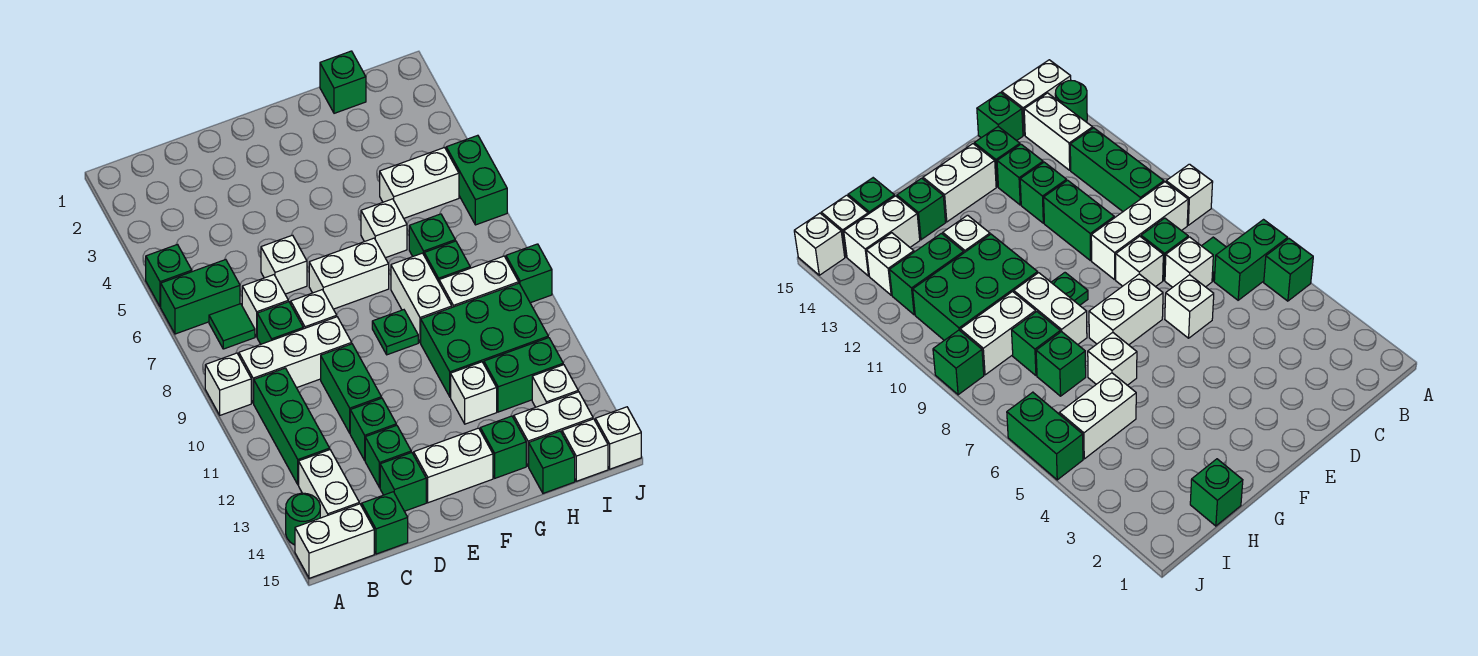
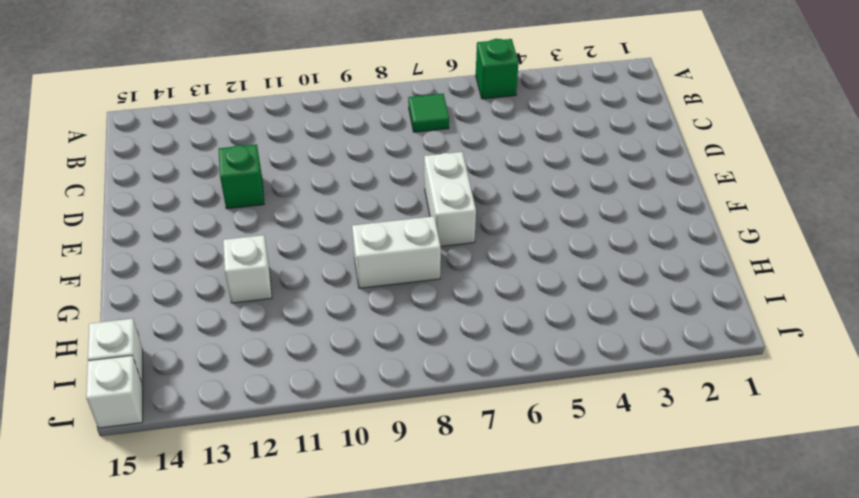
none -> green brick A6:B6 level 1
none -> white brick A9 level 1
none -> green round brick A14 level 1
none -> white brick A15:B15 level 1

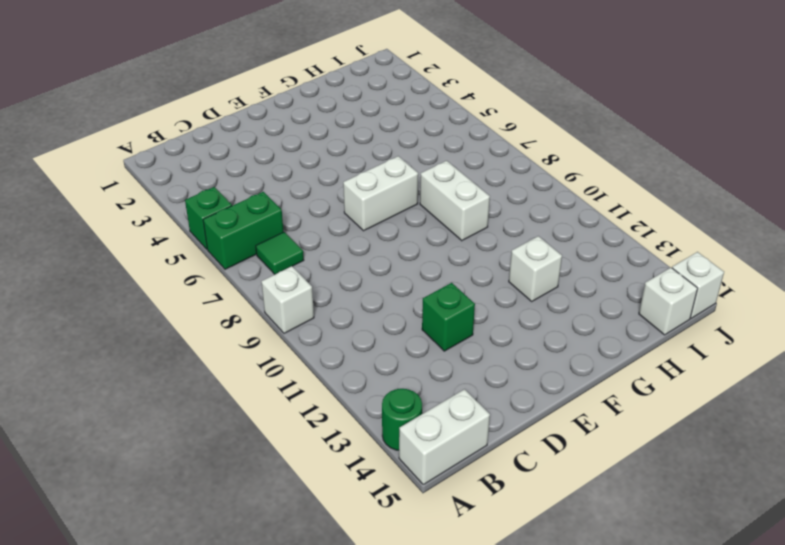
none -> white brick B9:D9 level 1
none -> green brick B10:B12 level 1
none -> white brick B13:B14 level 1
none -> white brick C7 level 1

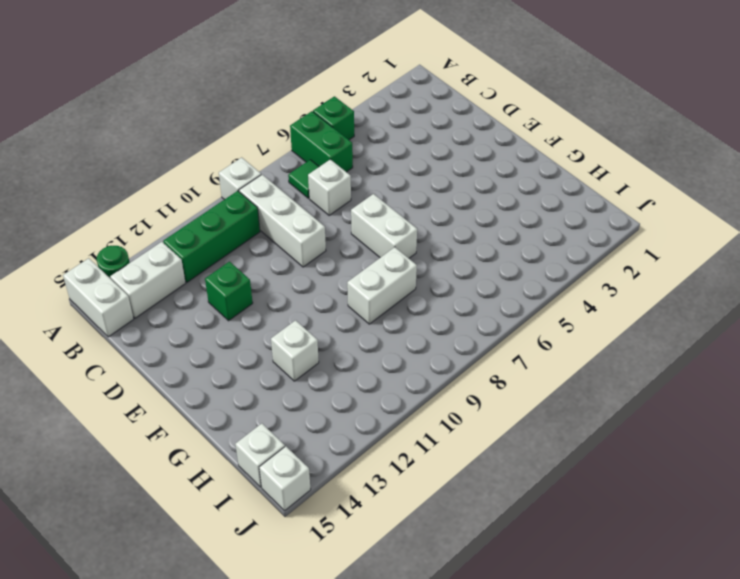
none -> green brick C8 level 1
none -> green brick C15 level 1
none -> white brick D6 level 1
none -> white brick D8 level 1

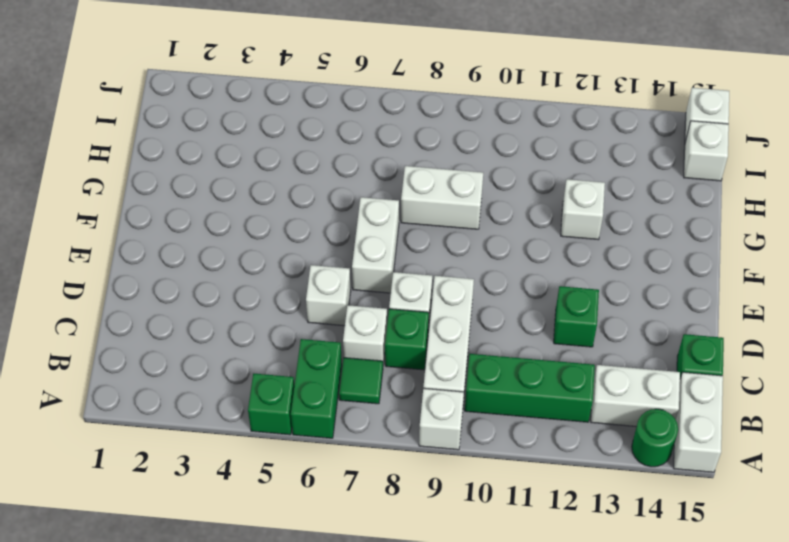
none -> green brick D10:D11 level 1
none -> green brick D13 level 1
none -> green brick D14 level 1
none -> white brick E14:F14 level 1

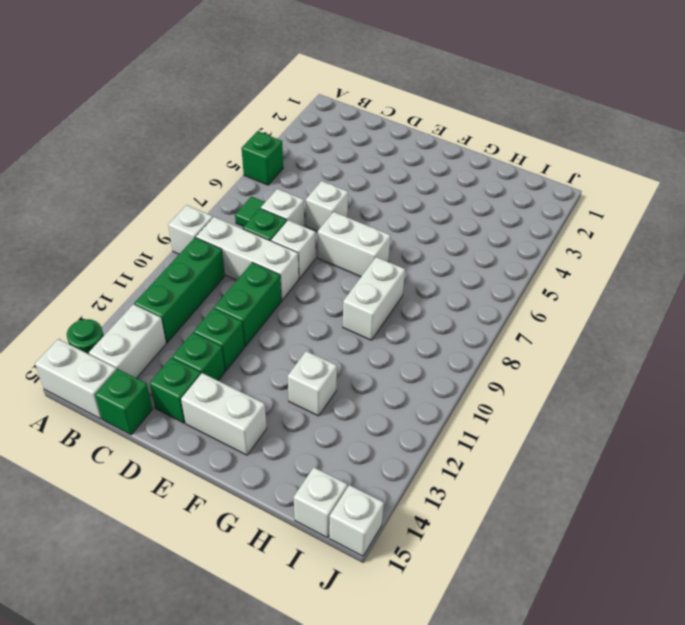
none -> green brick A6:B6 level 1
none -> green plate F9 level 1
none -> white brick G6 level 1
none -> green brick G10:I11 level 1

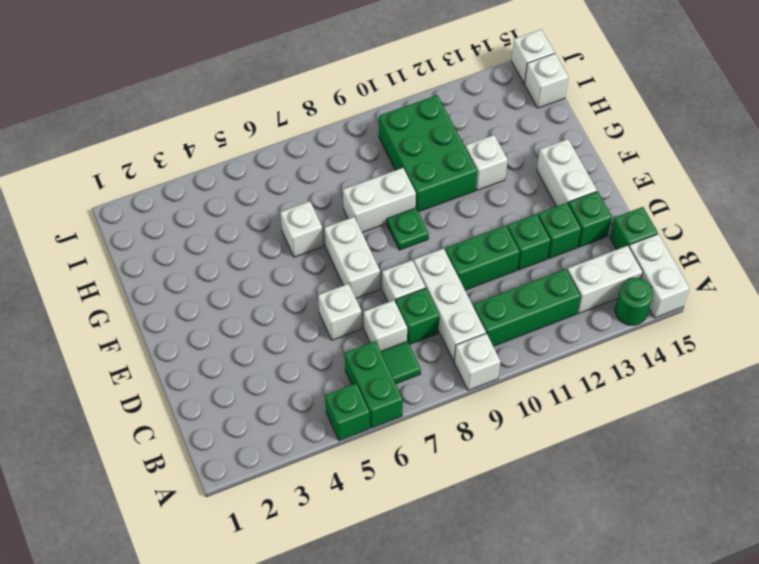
none -> green brick G14 level 1
none -> green brick H1 level 1
none -> white brick H5:I5 level 1
none -> green brick H7 level 1

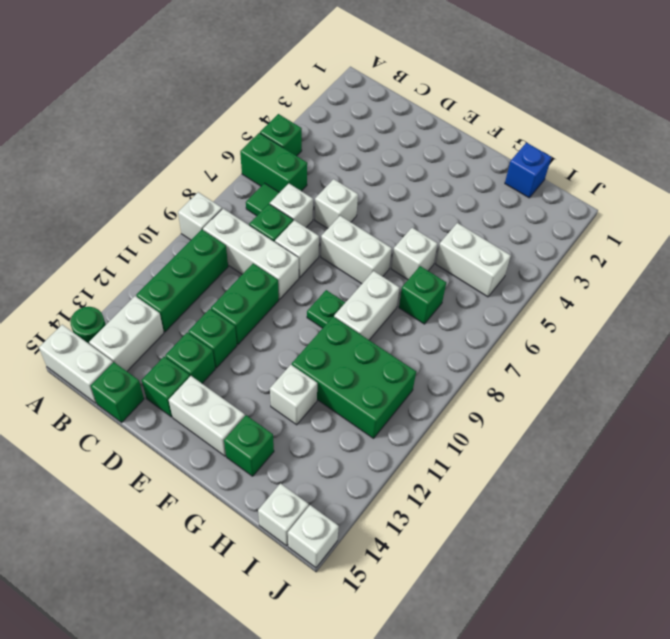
blue brick H1 level 1 -> green brick H1 level 1
none -> green brick H8 level 1
none -> white brick H9:I9 level 1
none -> green brick H12:I12 level 1
none -> white brick H14:I14 level 1

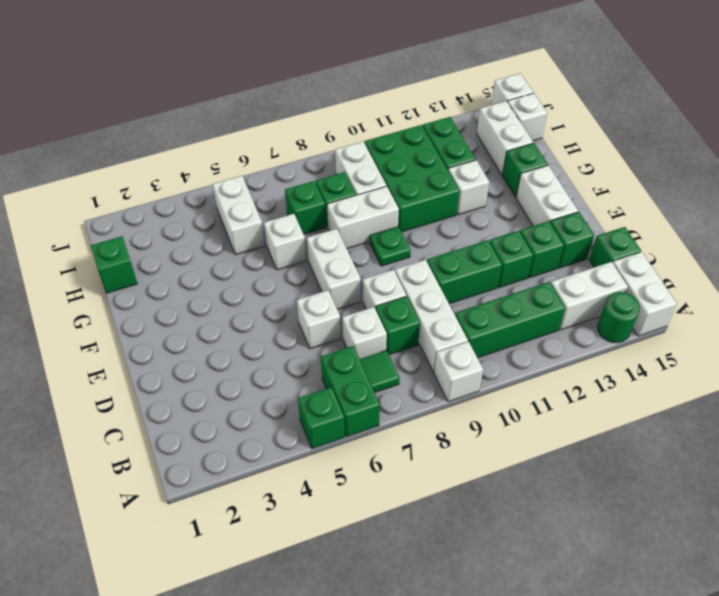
none -> green brick H15 level 1
none -> white brick I13 level 1
none -> green brick J5:J6 level 1
none -> green brick J9 level 1

